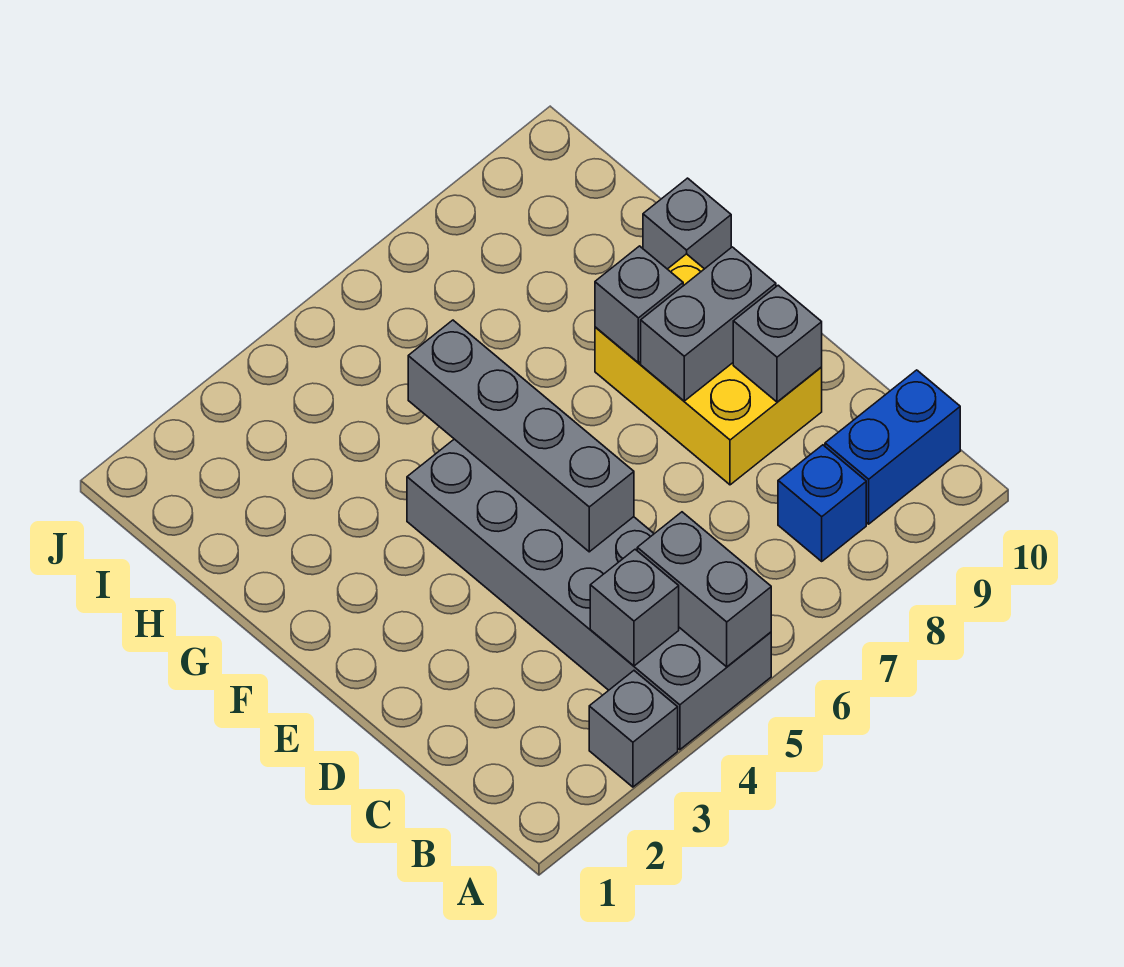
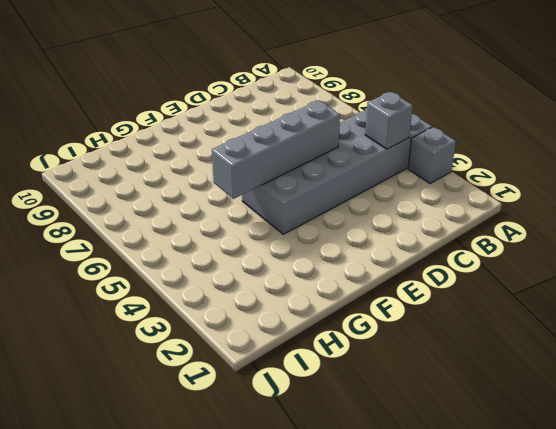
none -> blue brick B8 level 1
none -> blue brick B9:B10 level 1
none -> yellow brick D8:F9 level 1

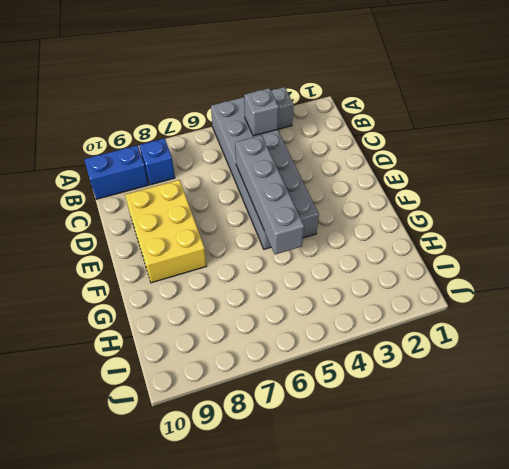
none -> grey brick G10 level 1
none -> grey brick A5:B5 level 2
none -> grey brick D9 level 2

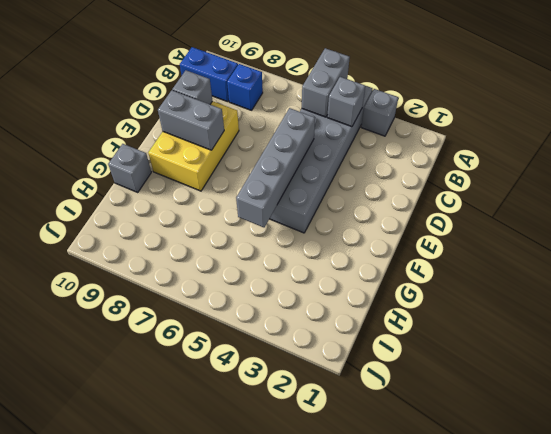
none -> grey brick F8 level 2

